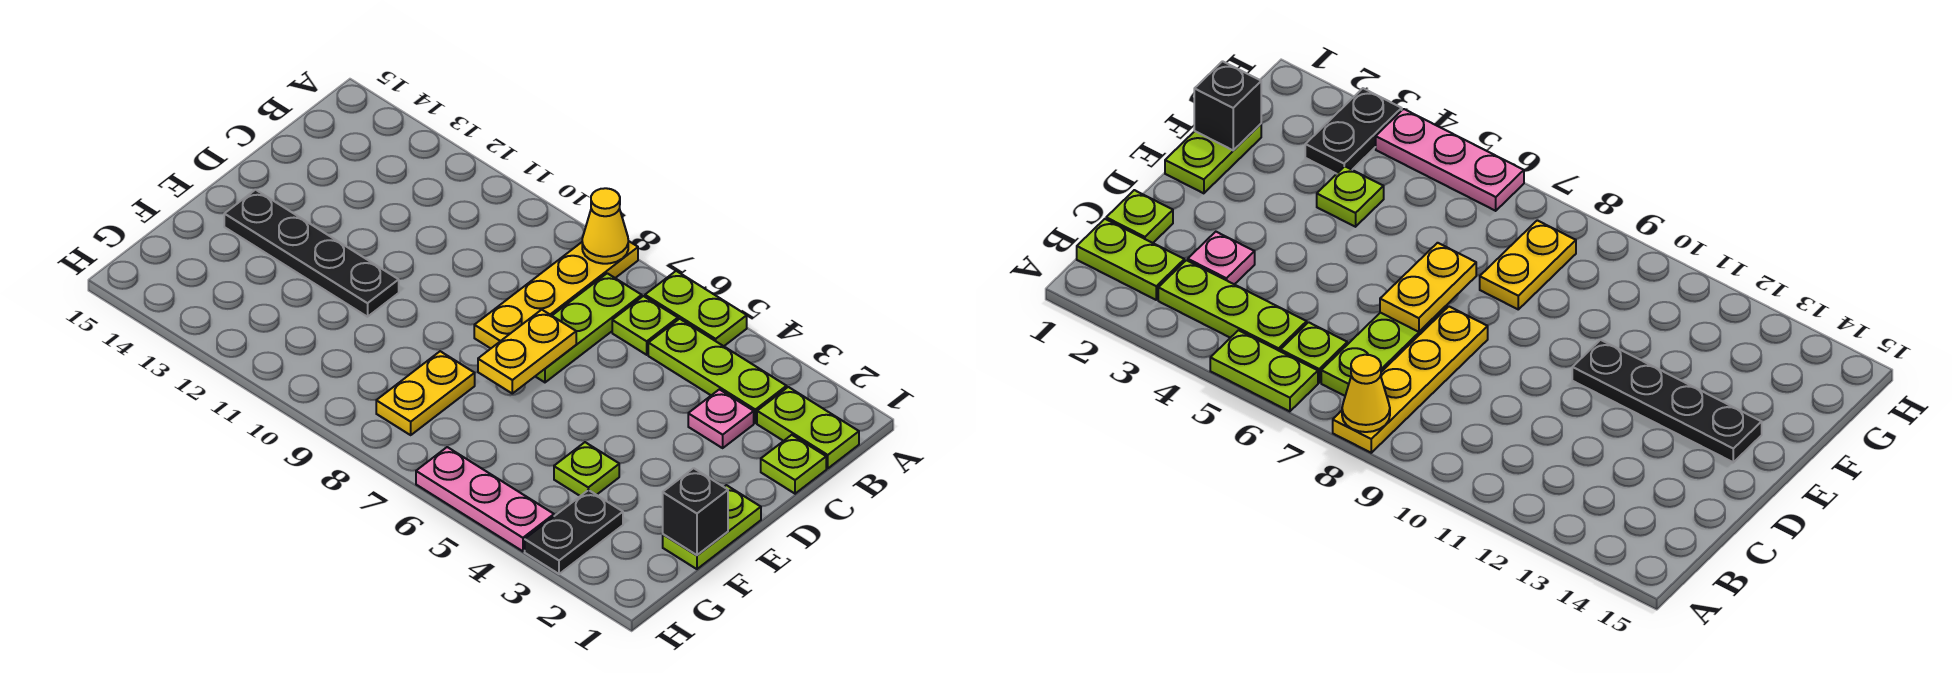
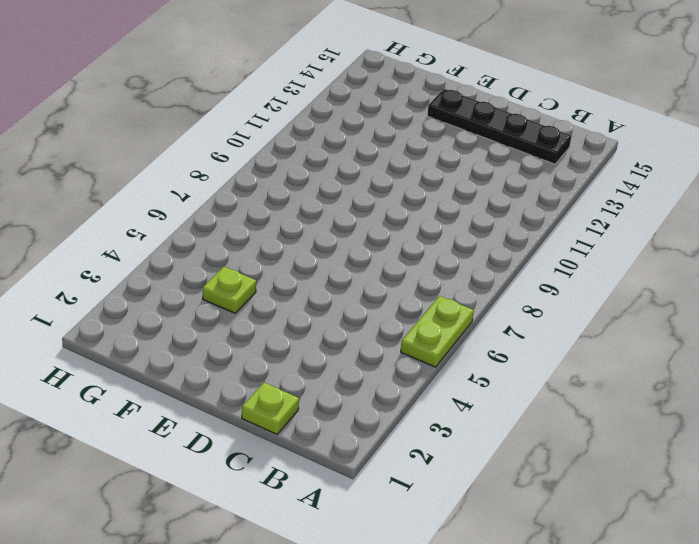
black plate B14:E14 level 1 -> black plate E11:E14 level 1
none -> yellow plate A8:D8 level 1
none -> lime plate B1:B2 level 1
none -> lime plate B3:B5 level 1

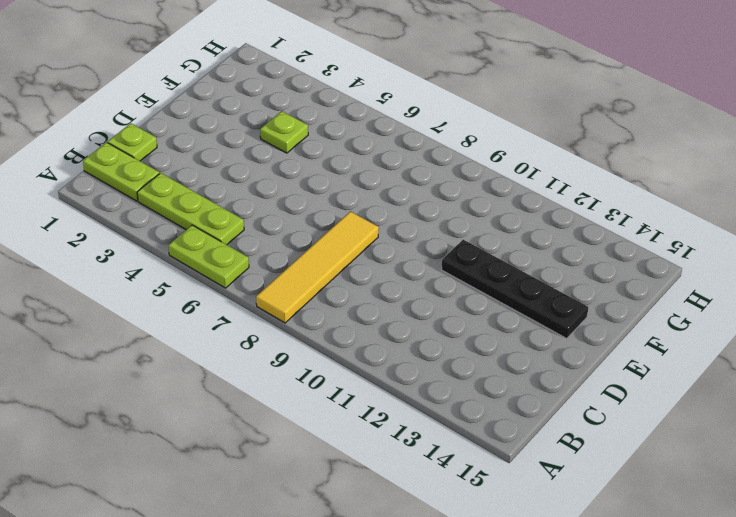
yellow tile A8:D8 level 1 -> yellow plate A8:D8 level 1
none -> lime plate B6 level 1
none -> lime plate B7:D7 level 1
none -> pink plate C3 level 1

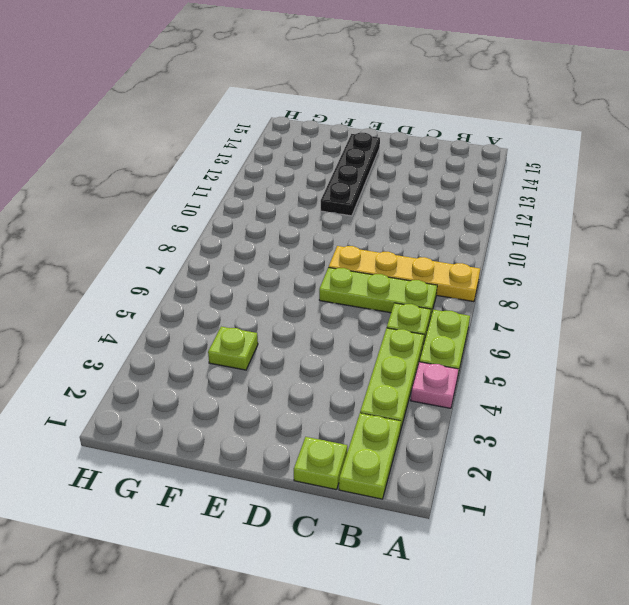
pink plate A4 level 1 -> pink plate C3 level 1
none -> lime plate E1:F1 level 1
none -> yellow plate F8:G8 level 1
none -> black plate G3:H3 level 1

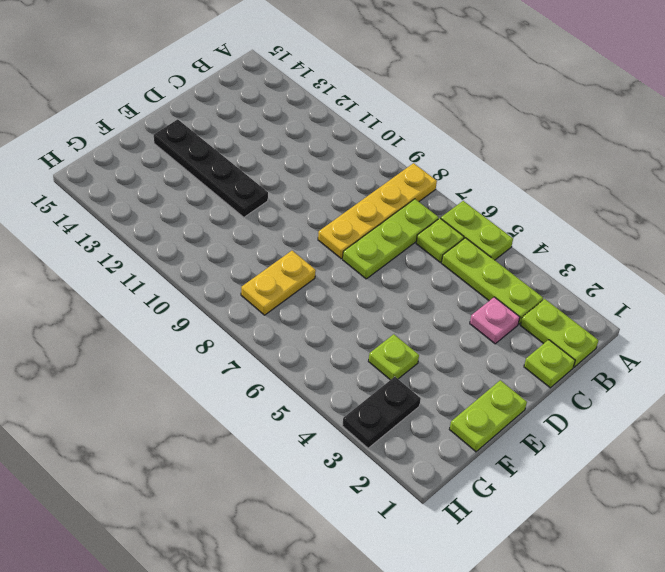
none -> pink plate H4:H6 level 1
none -> yellow cone A8 level 2
none -> yellow plate D7:E7 level 2

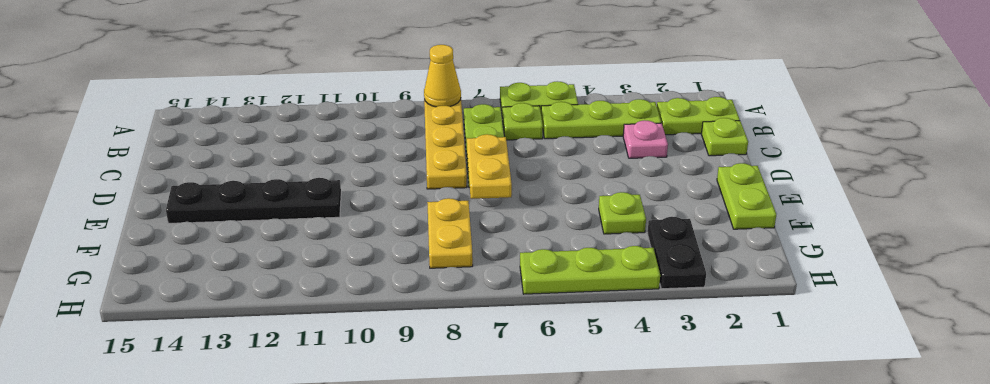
lime plate H4:H6 level 1 -> pink plate H4:H6 level 1
none -> black brick F1 level 2

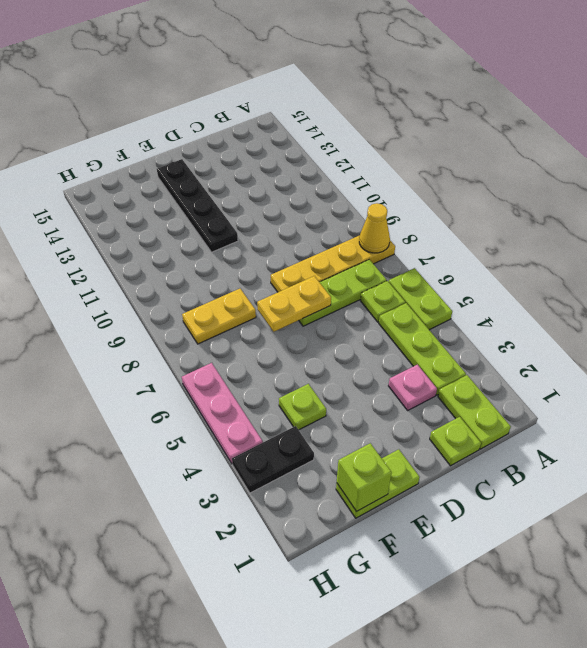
lime brick F1 level 2 -> black brick F1 level 2

